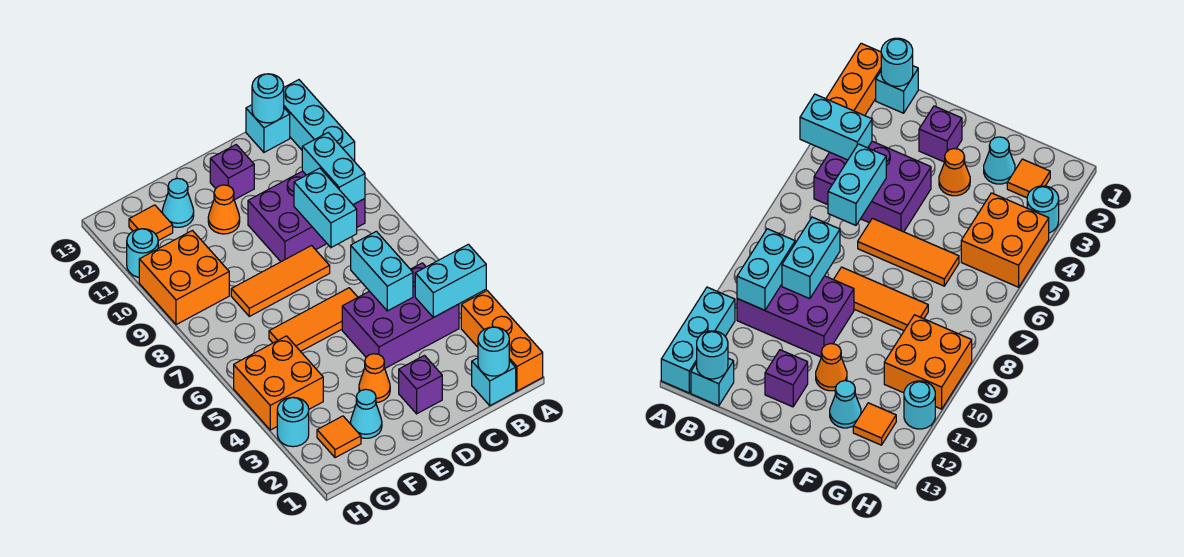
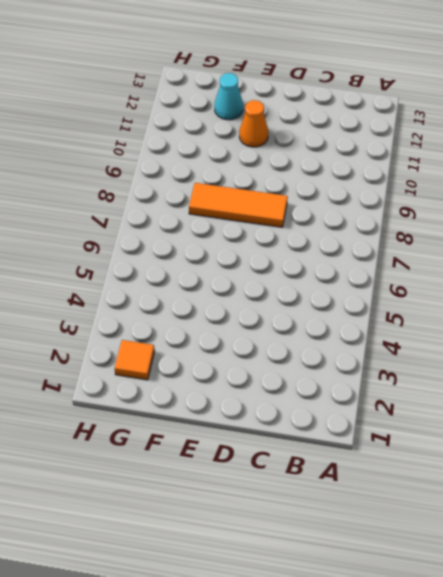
none -> orange brick A1:A3 level 1
none -> cyan brick A11:A13 level 1
none -> cyan brick B1 level 1

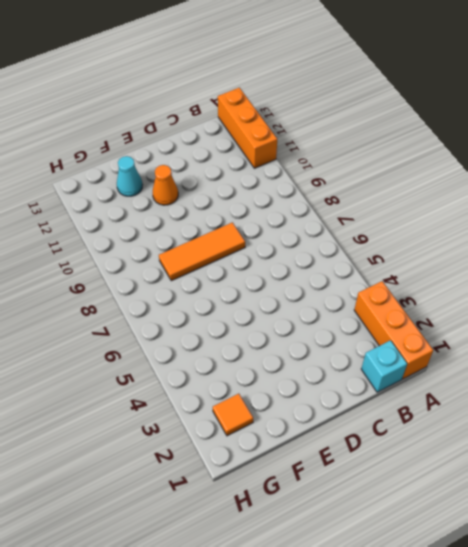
orange brick A11:A13 level 1 -> cyan brick A11:A13 level 1
none -> purple brick B4:D5 level 1
none -> purple brick B9:D10 level 1
none -> cyan brick B13 level 1

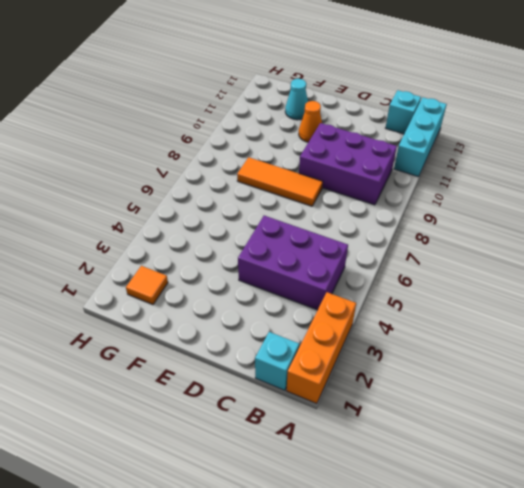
none -> purple brick D2 level 1
none -> orange tile D6:F6 level 1
none -> purple brick D12 level 1

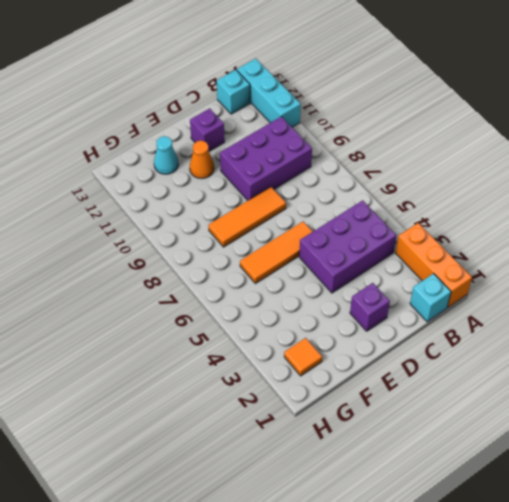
none -> orange cone E3 level 1
none -> cyan cone F2 level 1
none -> orange brick G4:H5 level 1

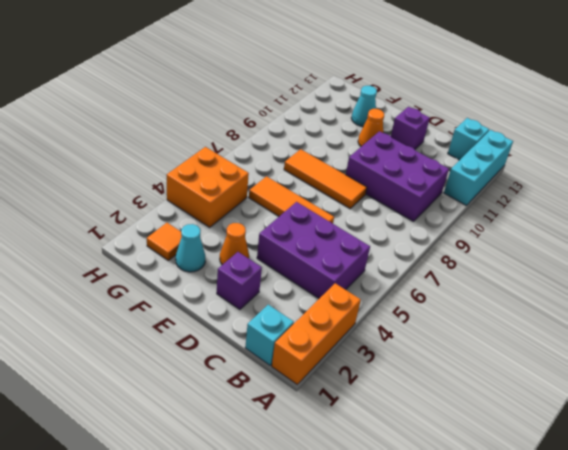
none -> orange brick G9:H10 level 1
none -> orange tile G12 level 1
none -> cyan round brick H3 level 1

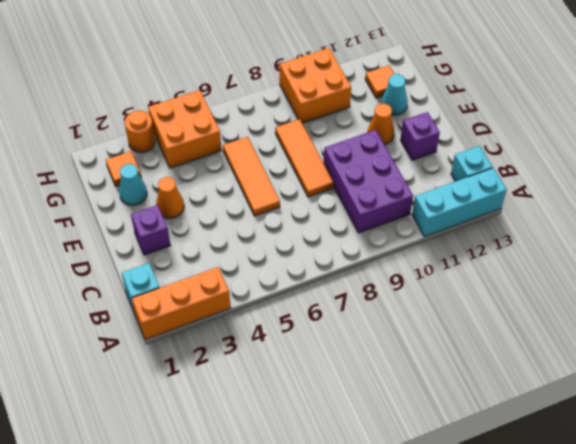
orange round brick H3 level 1 -> cyan round brick H3 level 1
none -> purple brick B4:D5 level 1
none -> cyan round brick H11 level 1
none -> cyan brick A4:B4 level 2

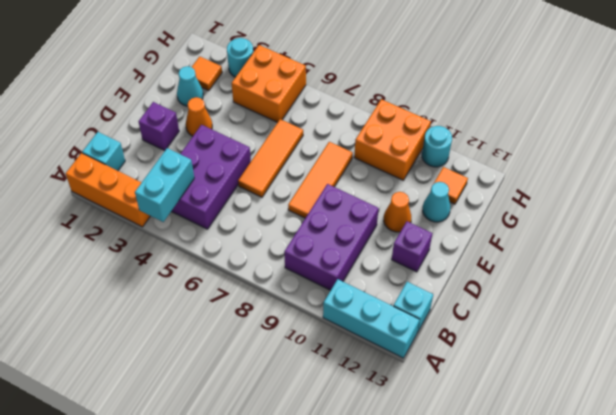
none -> cyan round brick B1 level 2
none -> cyan brick B9:B10 level 2
none -> cyan round brick B13 level 2

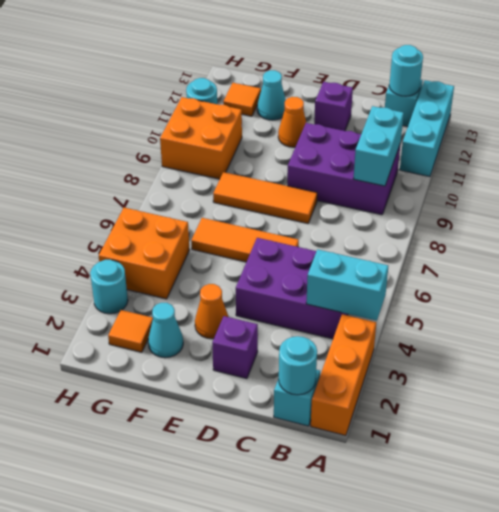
none -> cyan brick C5:C6 level 2
none -> cyan brick C8:C9 level 2

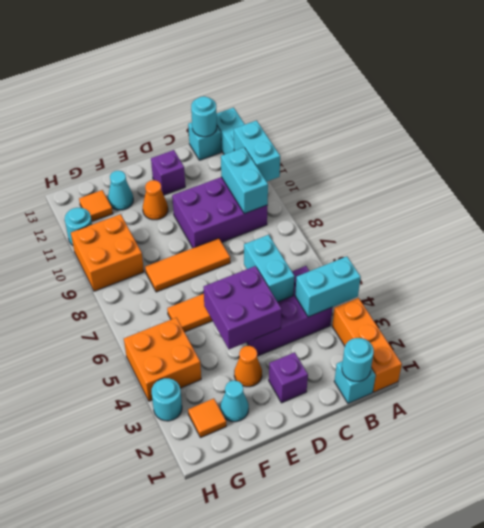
cyan brick A10:A11 level 2 -> cyan brick C8:C9 level 2
purple brick D4:E5 level 2 -> none

